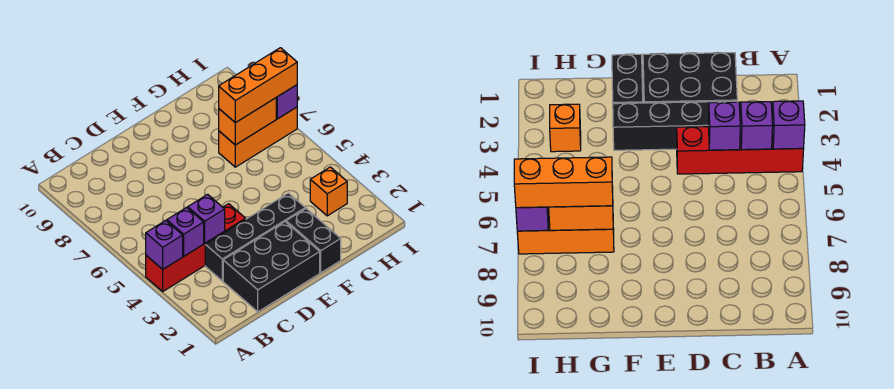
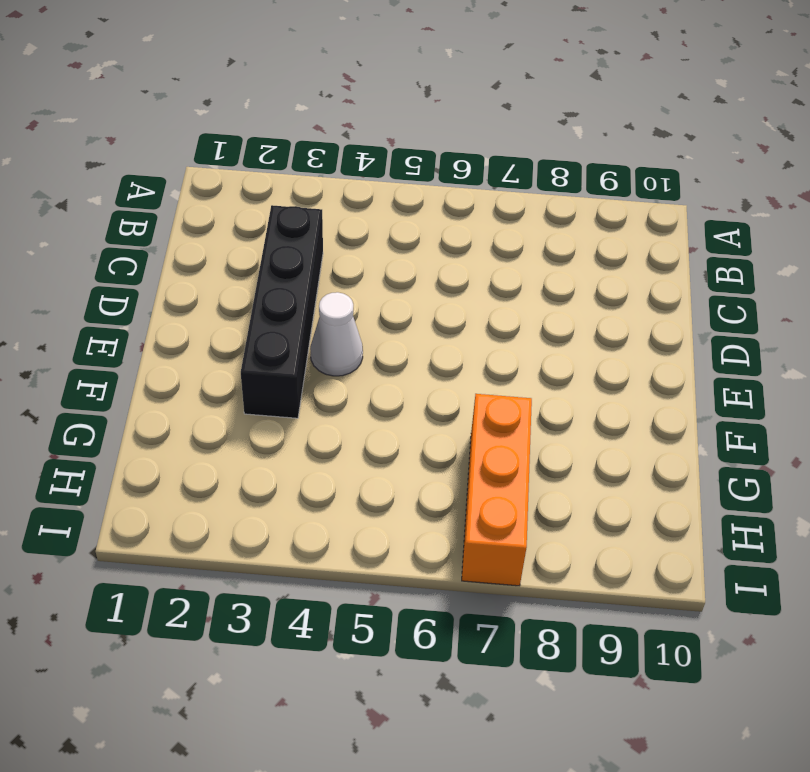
white cone E4 level 1 -> none
none -> red brick A4:D4 level 1
none -> black brick C1:E2 level 1
none -> black brick F1:F2 level 1

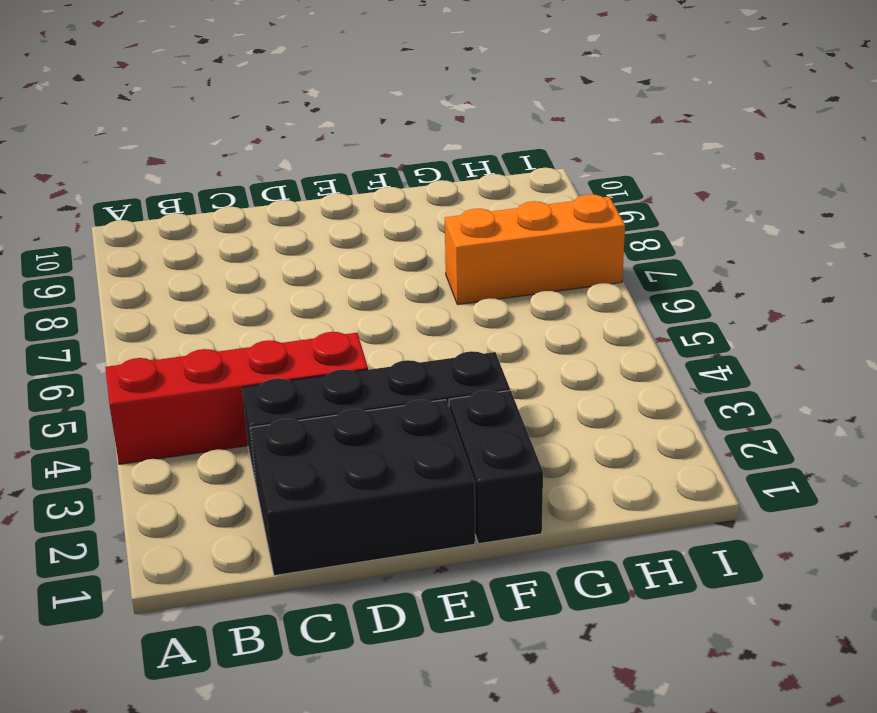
none -> orange brick H3 level 1
none -> purple brick A4 level 2
none -> purple brick B4 level 2

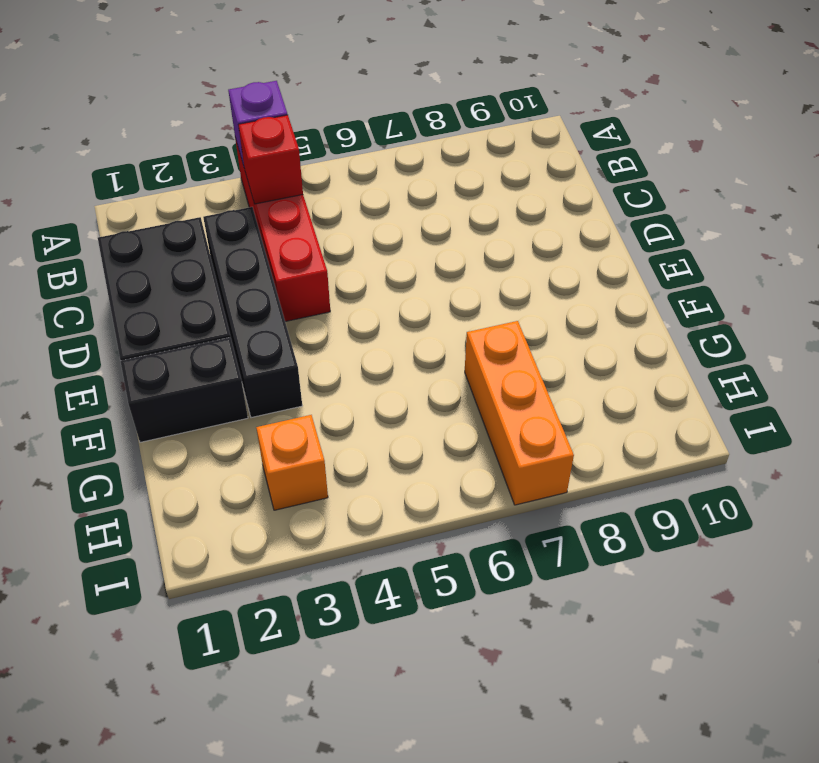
red brick B4 level 2 -> purple brick B4 level 2
none -> purple brick C4 level 2
none -> orange brick G7:H7 level 2
none -> purple brick I7 level 2

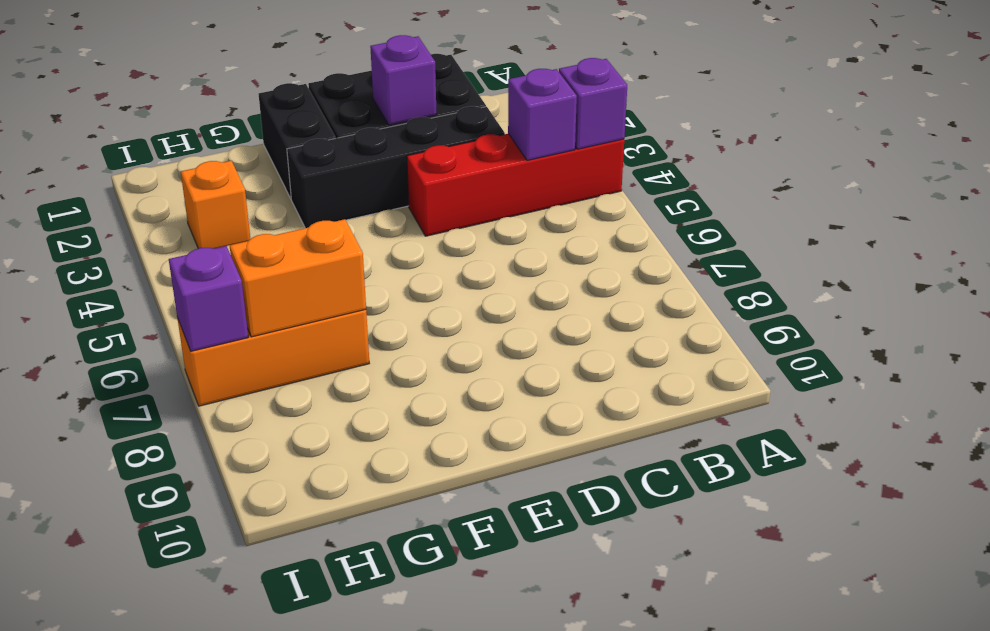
purple brick D2 level 2 -> purple brick C4 level 2
none -> orange brick G7:I7 level 3

